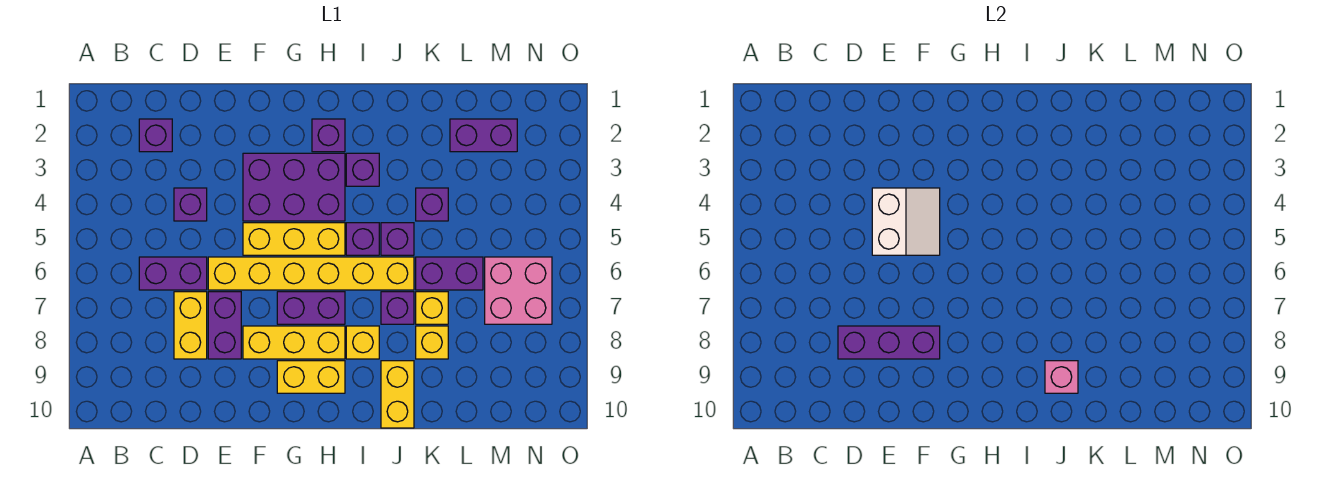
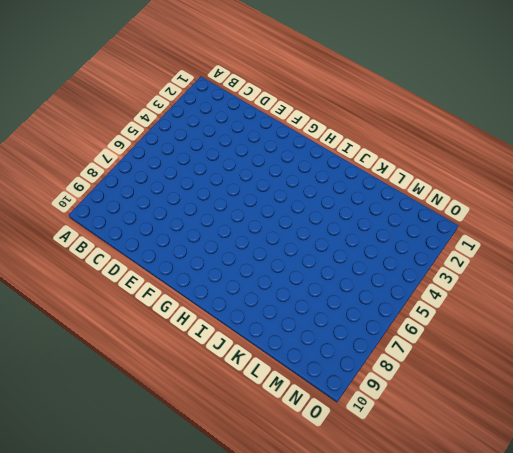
none -> purple brick C2 level 1
none -> purple brick C6:D6 level 1
none -> purple brick D4 level 1

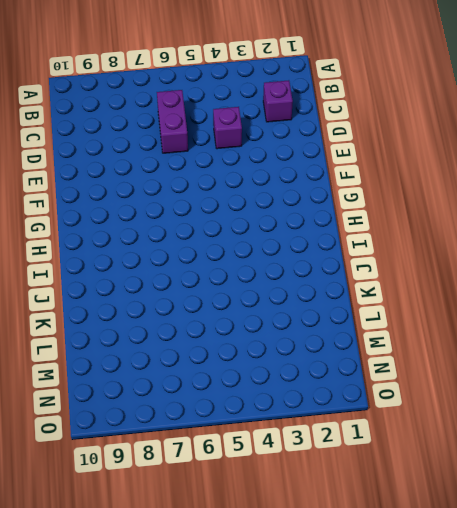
none -> yellow brick D7:D8 level 1
none -> yellow brick E6:J6 level 1
none -> purple brick E7:E8 level 1

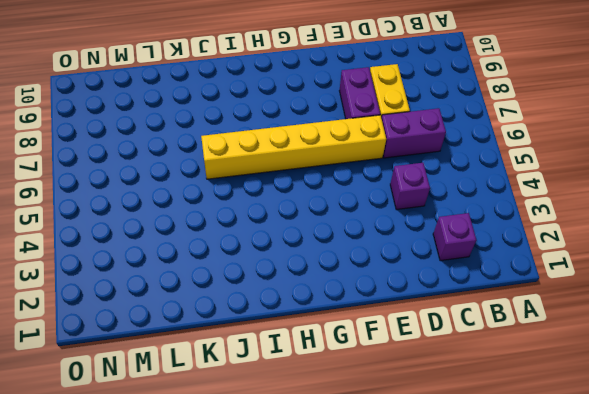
none -> purple brick F3:H4 level 1
none -> yellow brick F5:H5 level 1
none -> yellow brick F8:H8 level 1

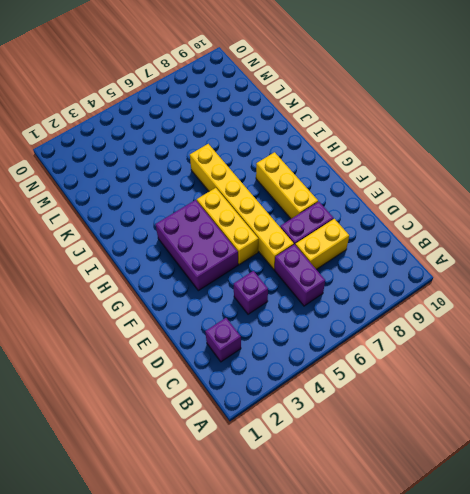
none -> purple brick G7:H7 level 1
none -> yellow brick G9:H9 level 1
none -> purple brick H2 level 1

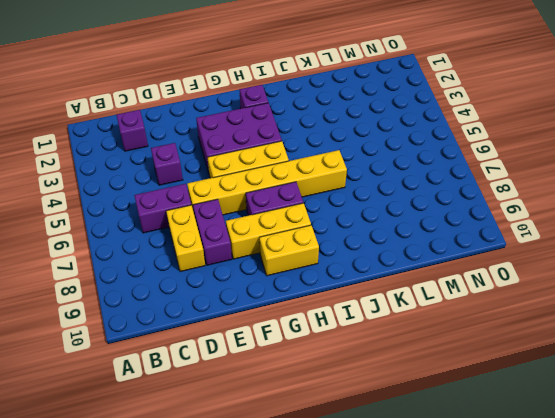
none -> purple brick I3 level 1
none -> purple brick I5 level 1
none -> yellow brick I8 level 1

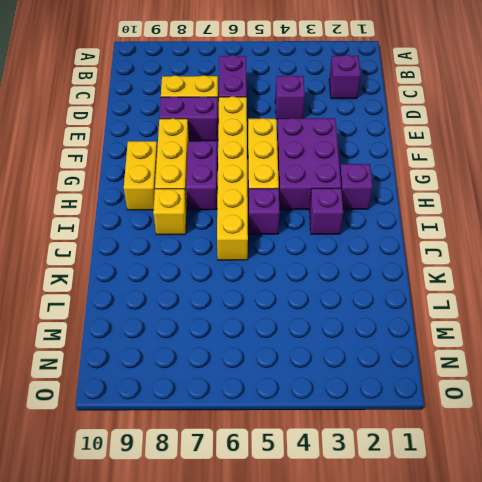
none -> purple brick J5 level 1
none -> purple brick J7 level 1
none -> yellow brick J9:J10 level 1

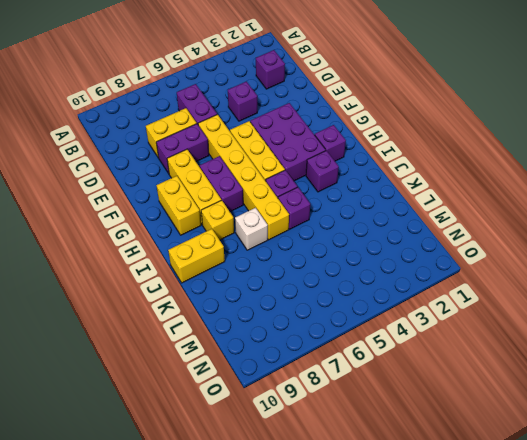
white brick J7 level 1 -> purple brick J7 level 1
none -> purple brick K4 level 1
none -> purple brick K6:L6 level 1
none -> yellow brick K7 level 1

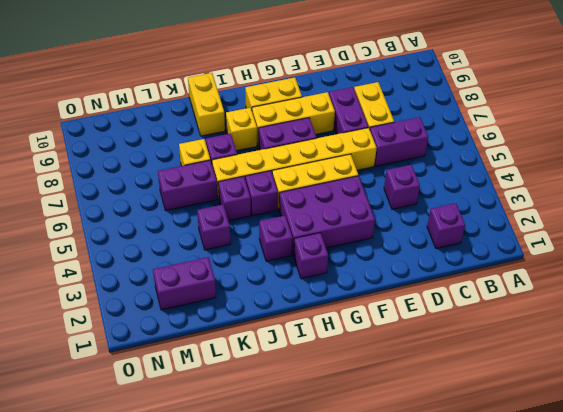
none -> yellow brick K8 level 1
none -> pink brick M6:N7 level 1
none -> purple brick D8:F8 level 2

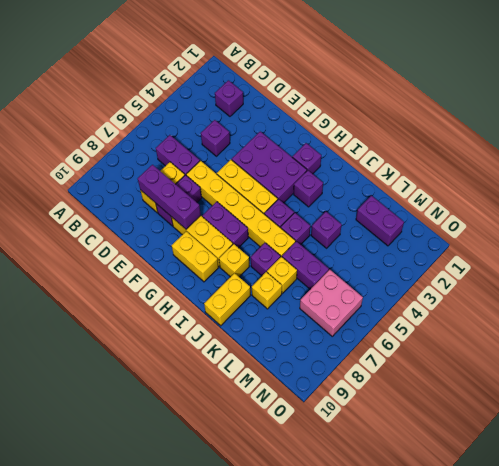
none -> white slope E4:F5 level 2 top E
none -> pink brick J9 level 2

